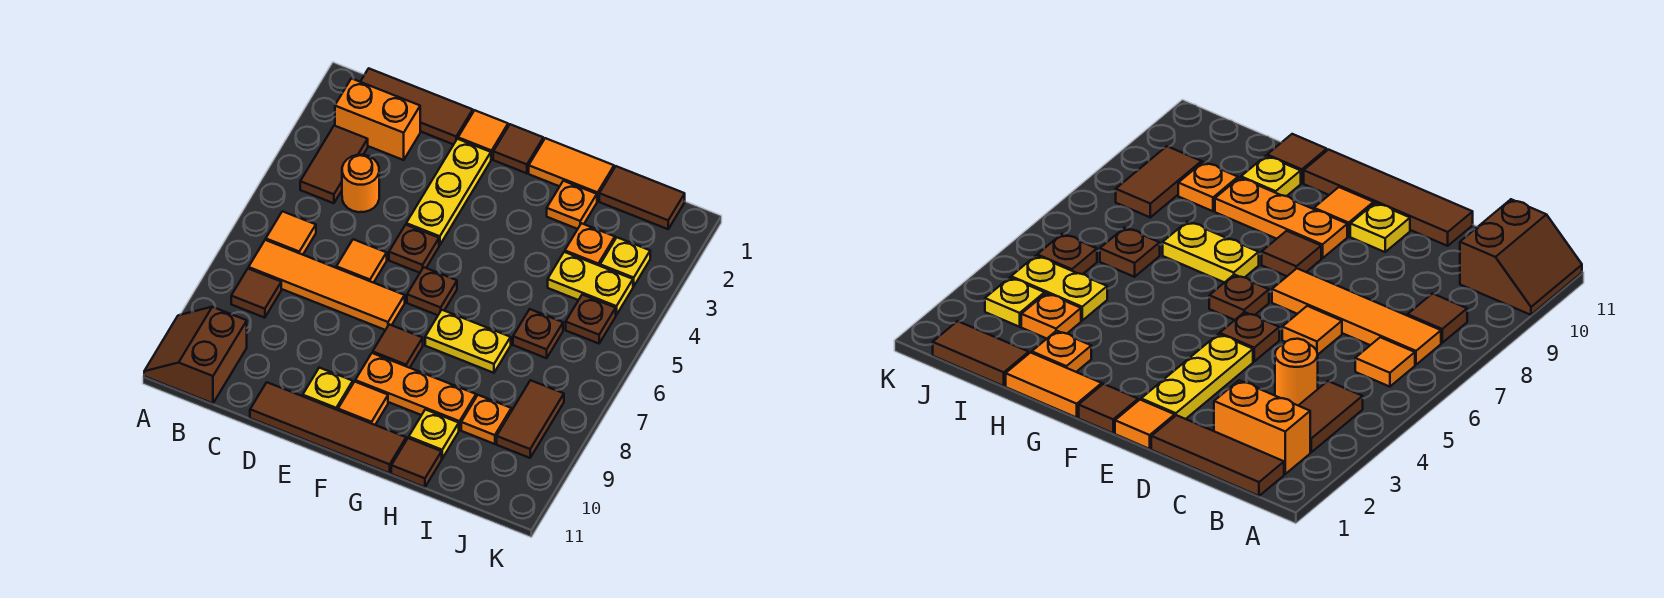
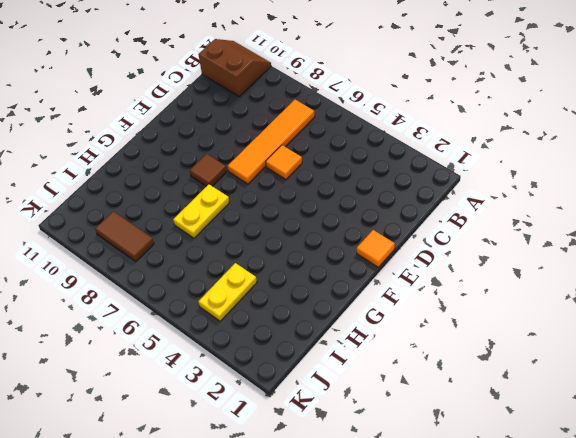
none -> brown tile B1:D1 level 1
none -> orange brick B2:C2 level 1
none -> brown tile B3:B4 level 1
none -> orange tile B6 level 1

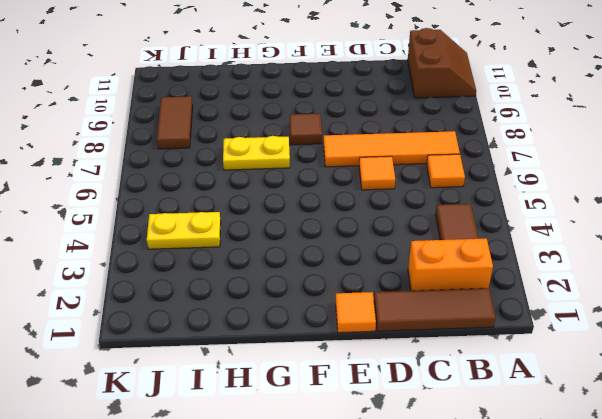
none -> brown tile B8 level 1
none -> orange round brick C4 level 1
none -> brown tile D11:G11 level 1
none -> yellow plate E2:E4 level 1

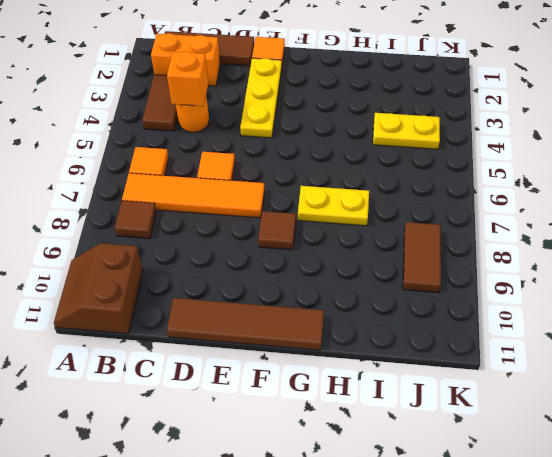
orange brick C4 level 2 -> none
none -> brown plate E5 level 1
none -> yellow plate E10 level 1
none -> brown tile F1 level 1
none -> brown plate F6 level 1

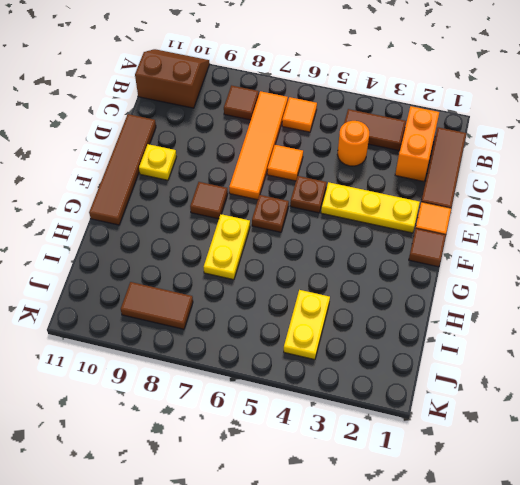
none -> orange plate F9:H9 level 1
none -> orange tile F10 level 1
none -> orange tile G1:H1 level 1
none -> orange plate H2 level 1

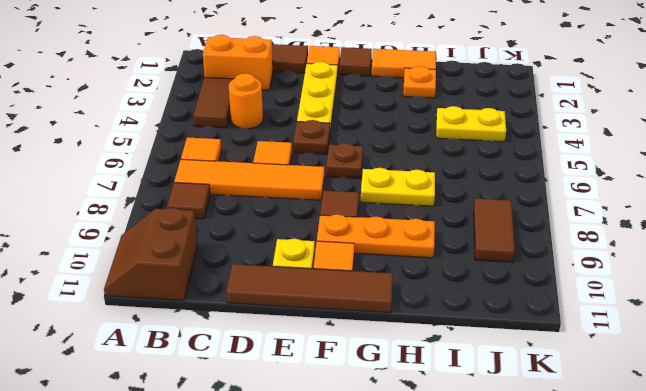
none -> yellow plate H10 level 1
none -> brown tile H11 level 1
none -> brown tile I1:J1 level 1
none -> orange plate I3 level 1

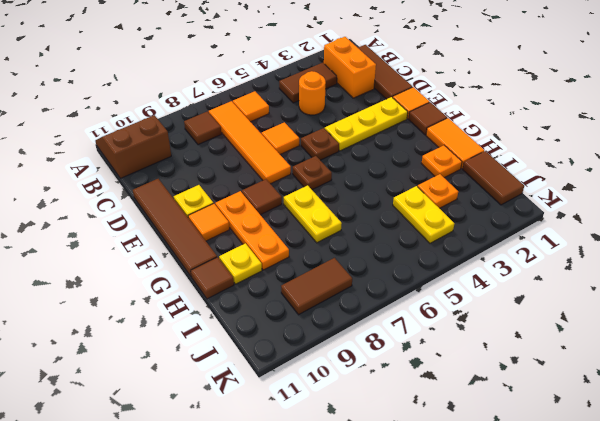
none -> brown plate I6 level 1
none -> orange plate I9 level 1
none -> yellow plate J3 level 1
none -> brown plate J5 level 1

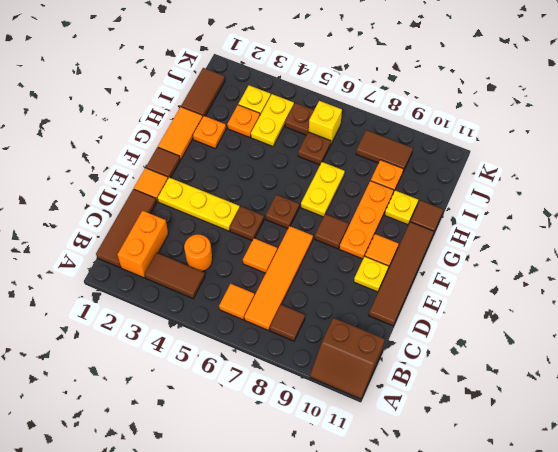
yellow brick J6 level 1 -> none

